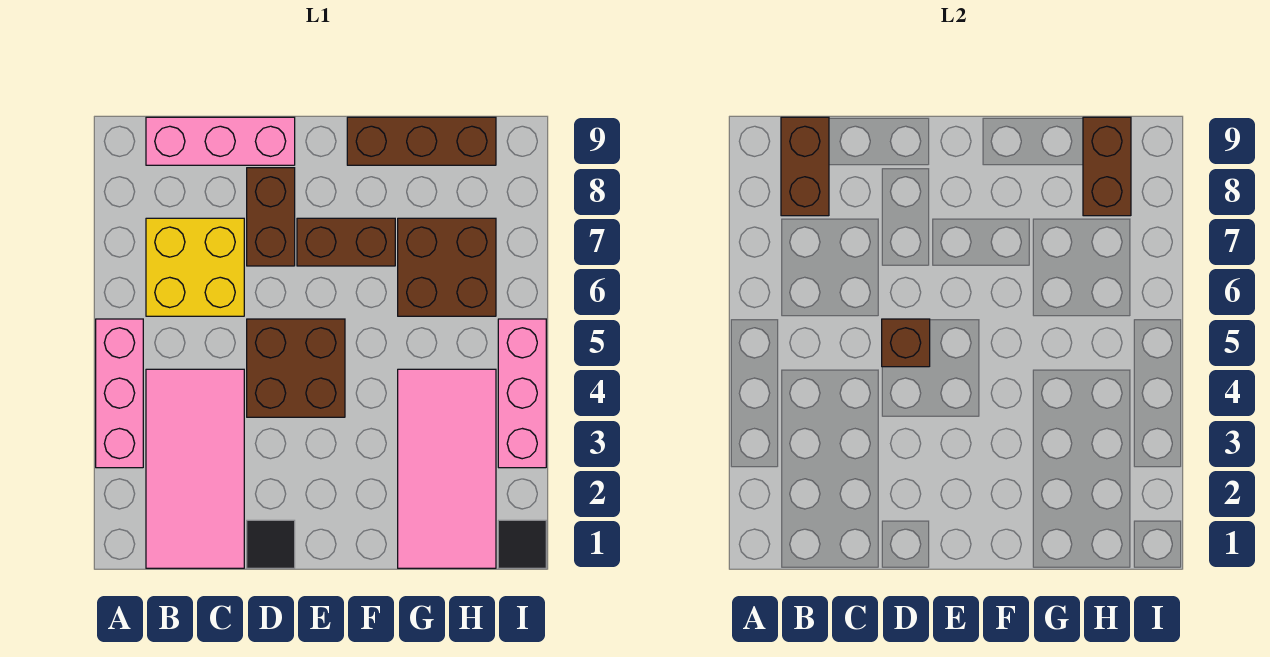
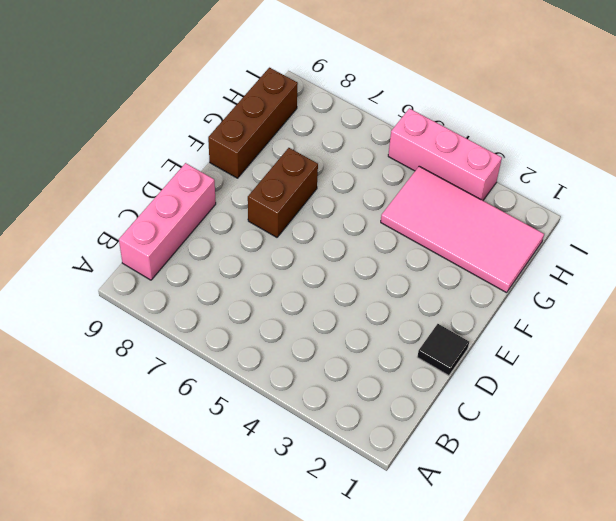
none -> pink brick A3:A5 level 1
none -> pink tile B1:C4 level 1
none -> yellow brick B6:C7 level 1

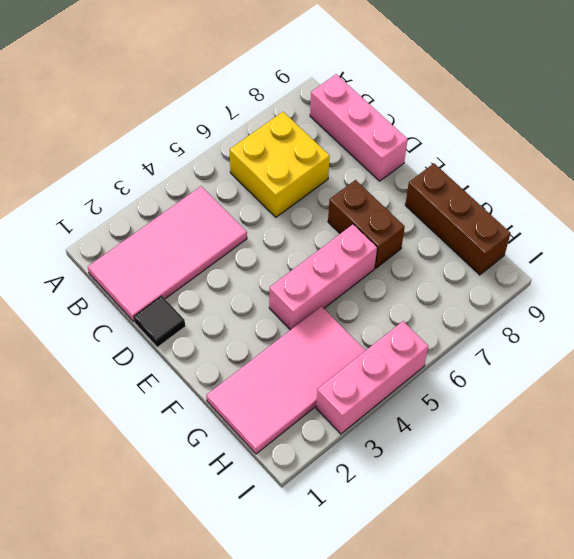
pink brick F4:F6 level 1 -> pink brick A3:A5 level 1
none -> brown brick D4:E5 level 1
none -> brown brick D7:D8 level 1
none -> brown brick G6:H7 level 1

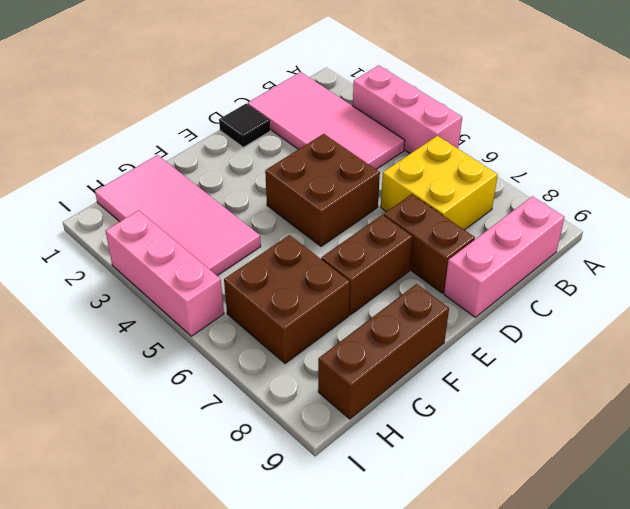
none -> black tile I1 level 1
none -> brown brick B8:B9 level 2
none -> brown brick D5 level 2

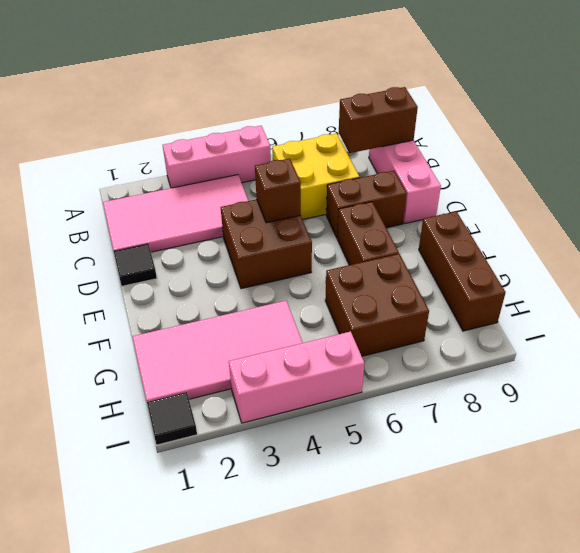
none -> brown brick H8:H9 level 2

